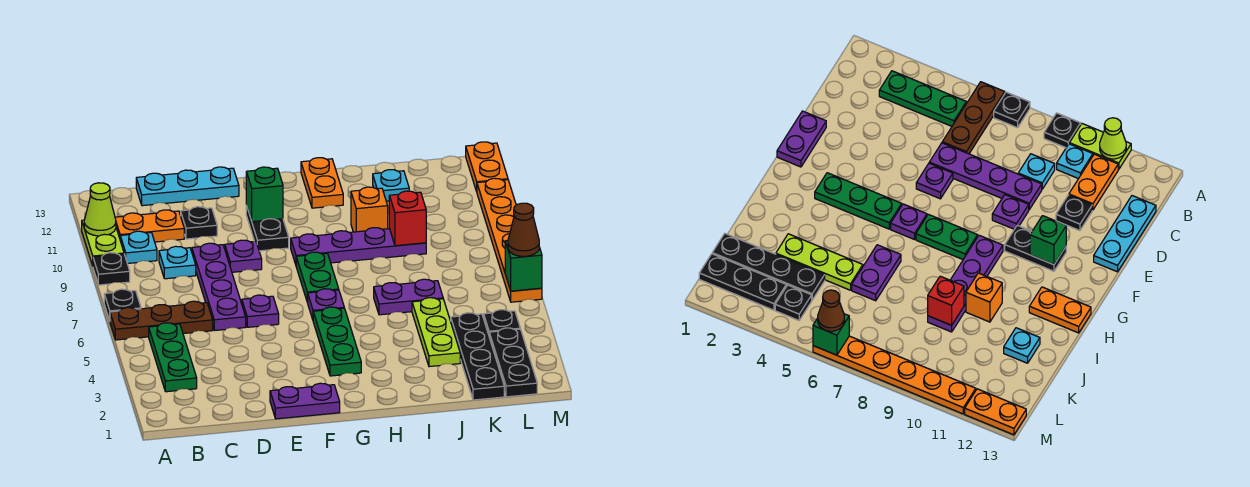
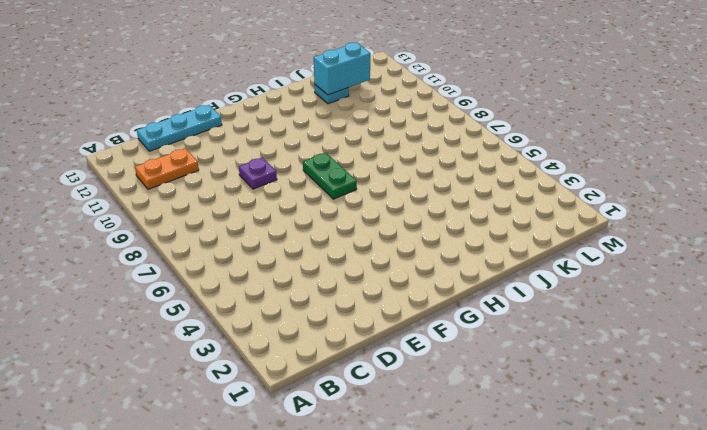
cyan brick J12:K12 level 2 -> none
none -> brown plate A6:C6 level 1
none -> black plate A7 level 1
none -> black plate A9 level 1
none -> lime plate A10:A11 level 1

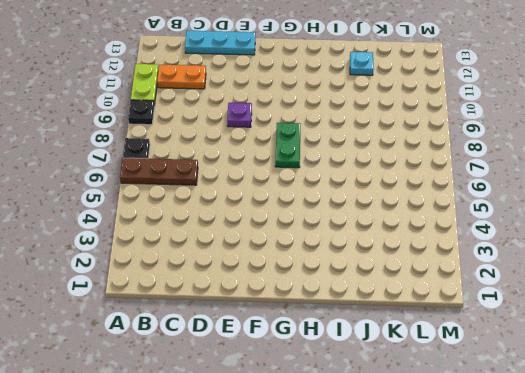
none -> green plate B3:B5 level 1
none -> cyan plate B10 level 1
none -> cyan plate C9 level 1
none -> purple plate D6:D9 level 1

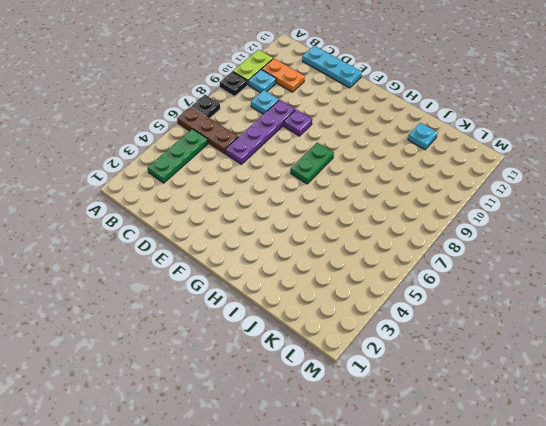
none -> black plate D11 level 1
none -> purple plate E1:F1 level 1
none -> purple plate E6 level 1
none -> black plate F10:F11 level 1

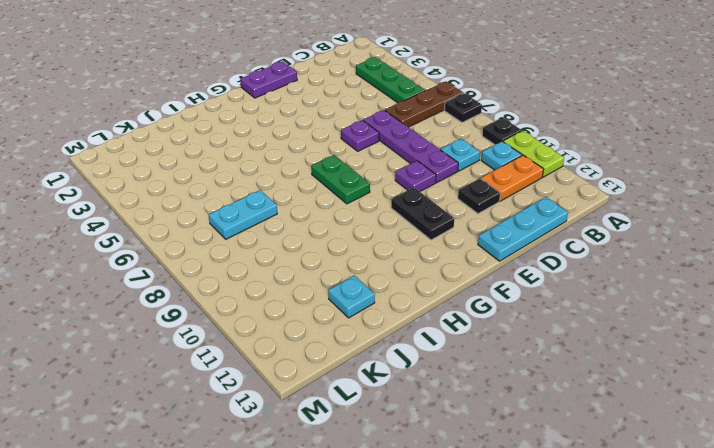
cyan plate J7:K7 level 1 -> none
none -> green plate G3:G5 level 1
none -> purple plate G6 level 1
none -> purple plate G9:J9 level 1
none -> orange plate H12:H13 level 1

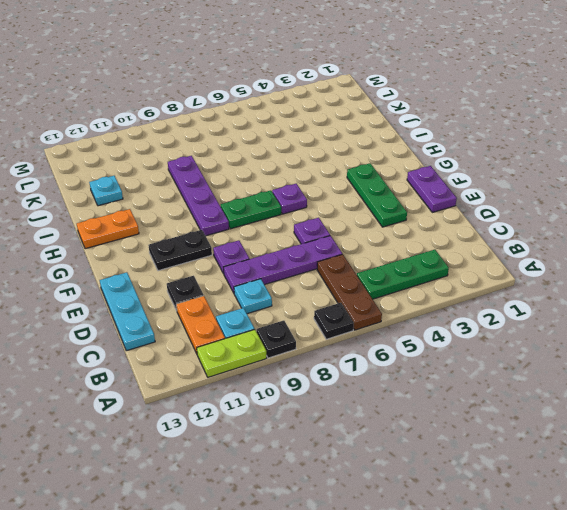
green plate E3:G3 level 1 -> green plate G3:G5 level 1
none -> purple plate I6:J6 level 1
none -> orange brick I10 level 1
none -> lime plate J3:J5 level 1
none -> black plate K1:K4 level 1

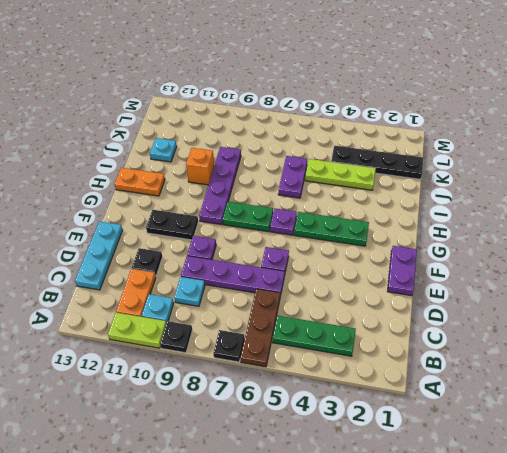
none -> black plate L1:L3 level 1
none -> black plate L4 level 1
none -> orange plate M6:M11 level 1
none -> orange plate M12:M13 level 1

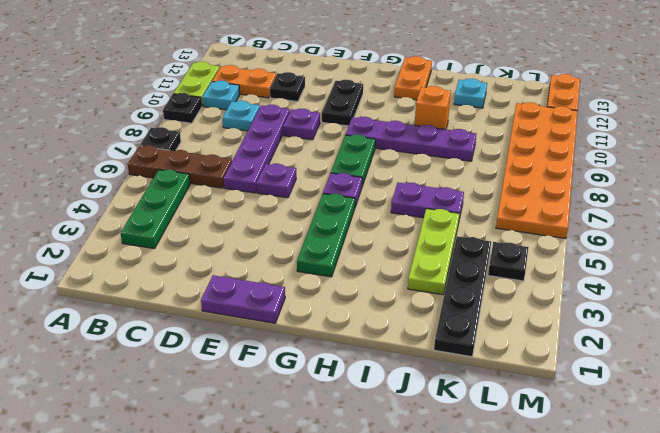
orange plate L6:M11 level 1 -> orange plate M6:M11 level 1
none -> cyan plate C13:E13 level 1
none -> black plate L1:L3 level 1
none -> lime cone A11 level 2
none -> green brick F11 level 2

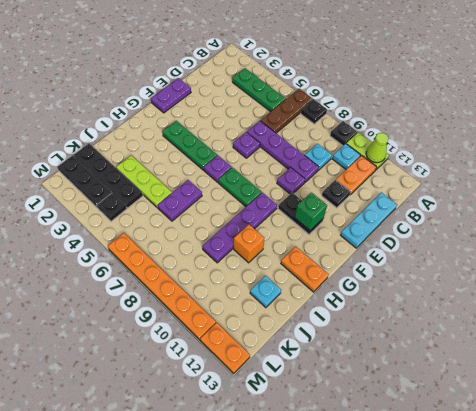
none -> red brick J9 level 2
none -> green brick M6 level 2
none -> brown cone M6 level 3

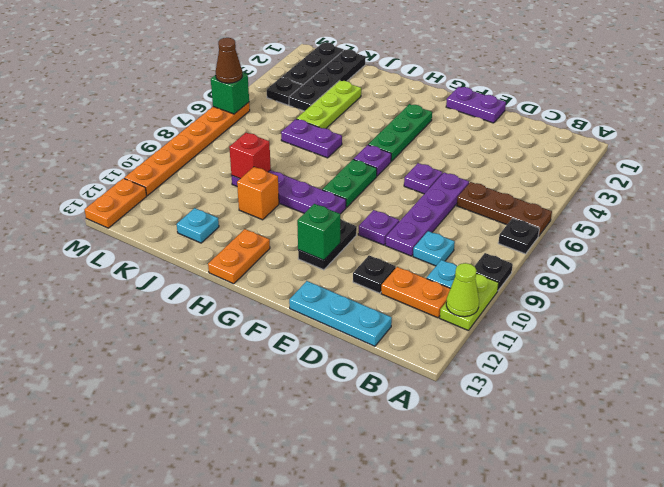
none -> green plate B3:B5 level 1

